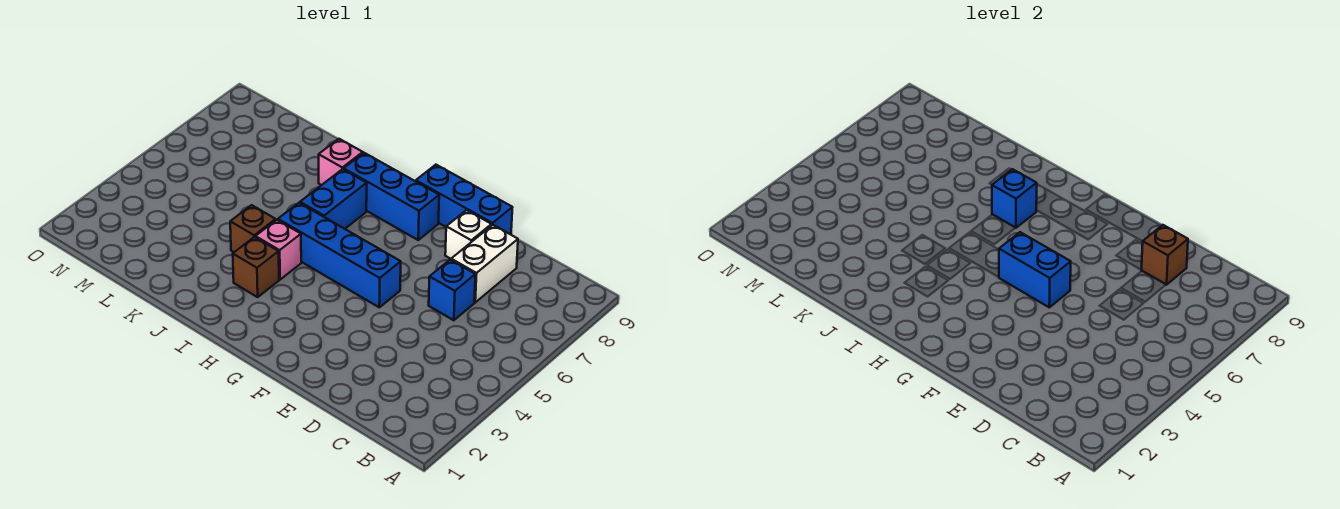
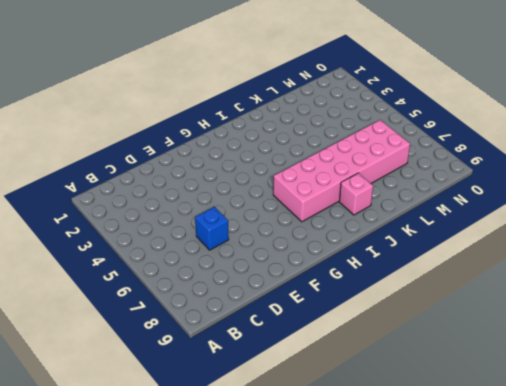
pink brick H6:M7 level 1 -> blue brick I6:I7 level 1
none -> white brick D7:D8 level 1
none -> white brick E8 level 1
none -> blue brick E9:G9 level 1

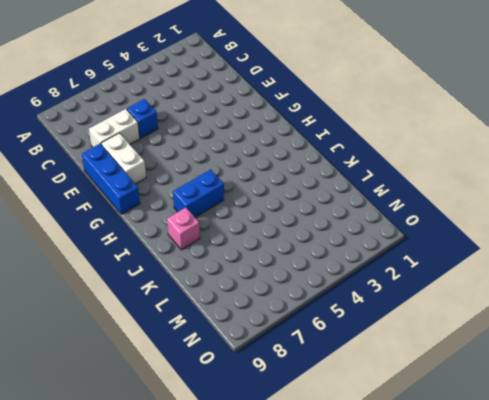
white brick E8:F8 level 1 -> white brick E8 level 1
none -> blue brick F5:I5 level 1
none -> blue brick G8:I8 level 1
none -> brown brick I3 level 1

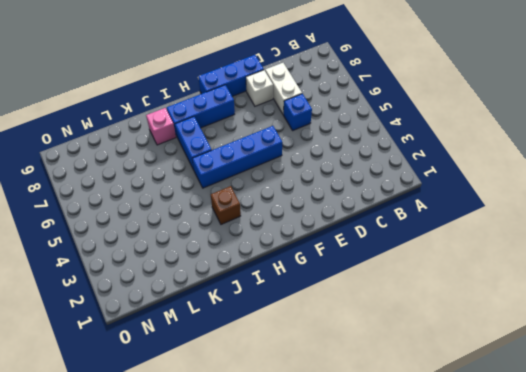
none -> pink brick I4 level 1
none -> brown brick J4 level 1
none -> brown brick D8 level 2

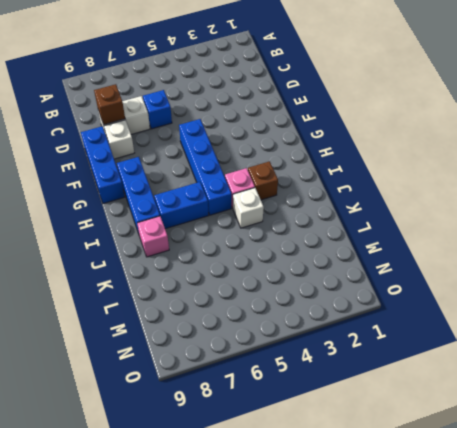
white brick J4 level 1 -> brown brick J4 level 1
none -> blue brick F5:G5 level 2
none -> blue brick I7 level 2

